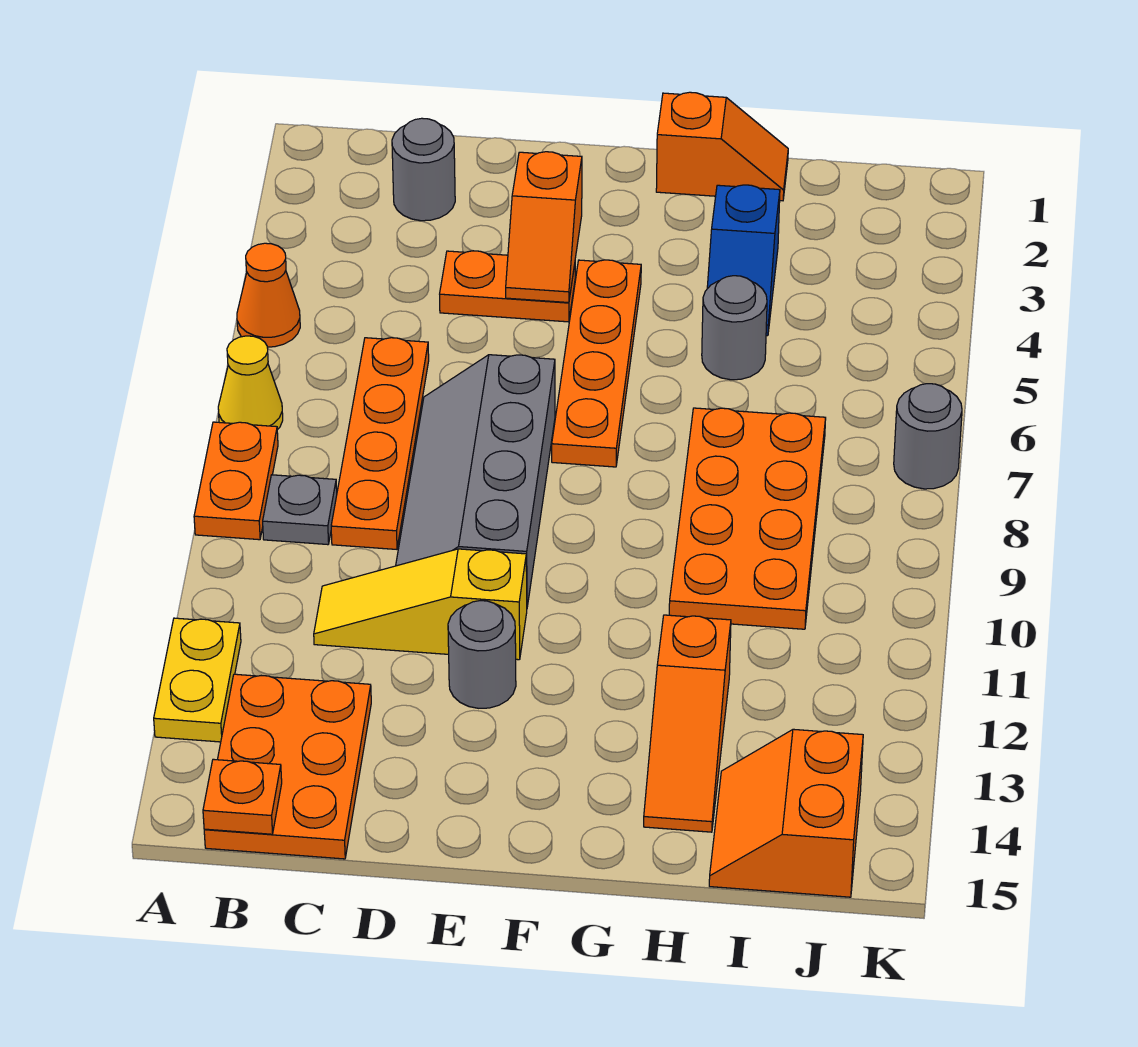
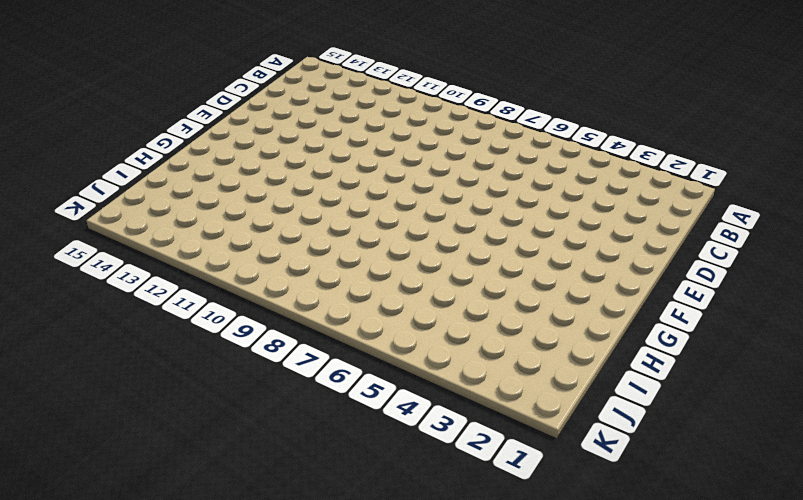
none -> orange cone A5 level 1
none -> yellow cone A7 level 1
none -> orange plate A8:A9 level 1

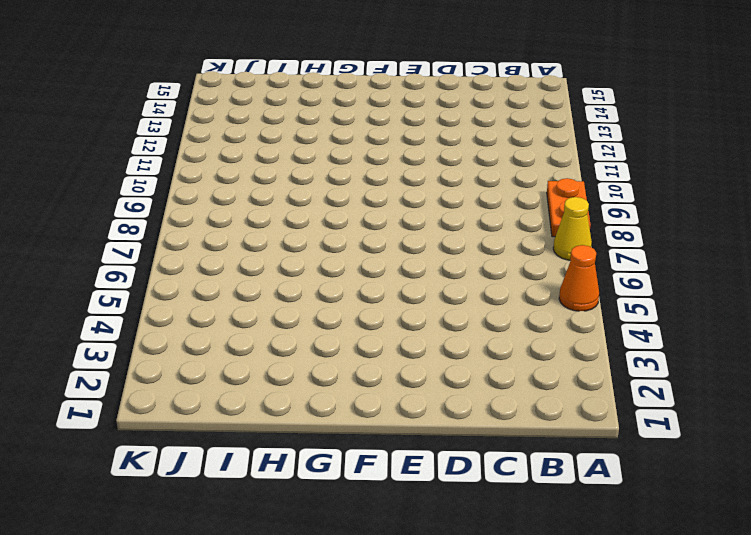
none -> yellow plate A12:A13 level 1
none -> grey plate B9 level 1
none -> orange plate B13:C15 level 1

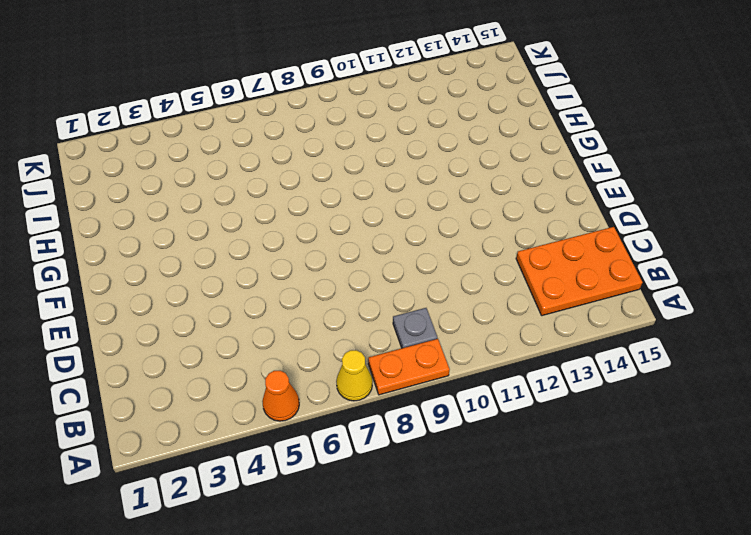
none -> yellow plate A12:A13 level 1
none -> grey round brick C2 level 1
none -> orange plate C6:C9 level 1

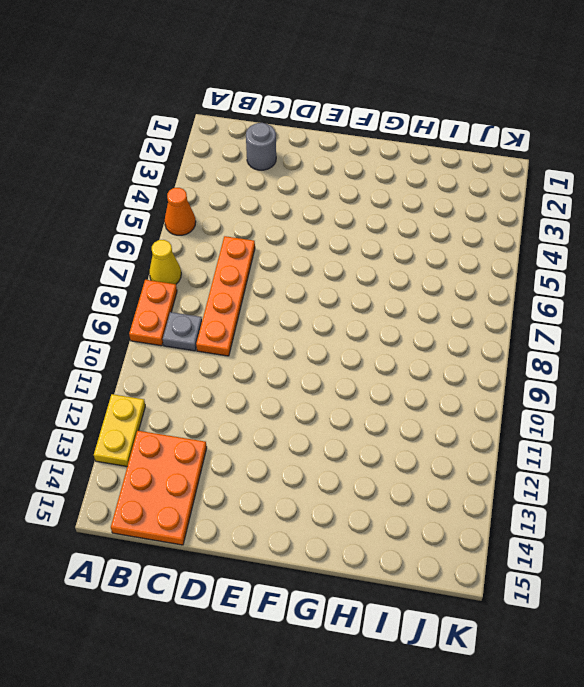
none -> yellow slope C11:E11 level 1 top E
none -> orange plate D4:E4 level 1
none -> grey slope D7:E10 level 1 top E

